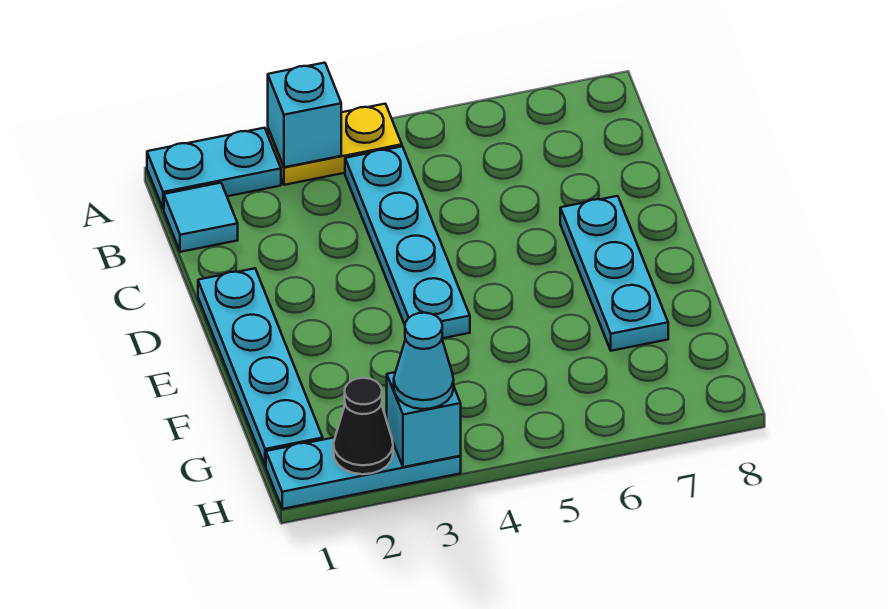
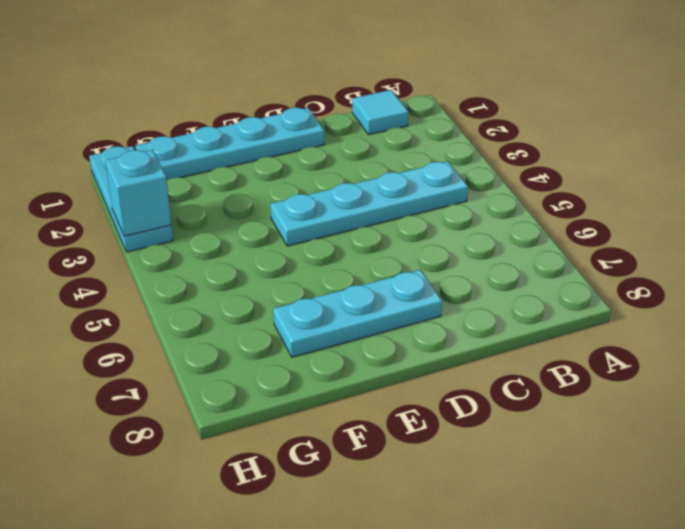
none -> cyan plate A1:A2 level 1
none -> yellow plate A3:A4 level 1

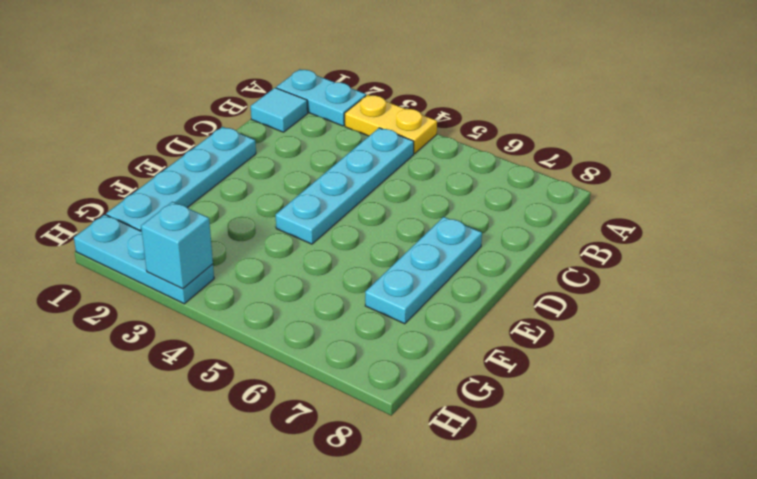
none -> cyan brick A3 level 2
none -> black cone H2 level 2

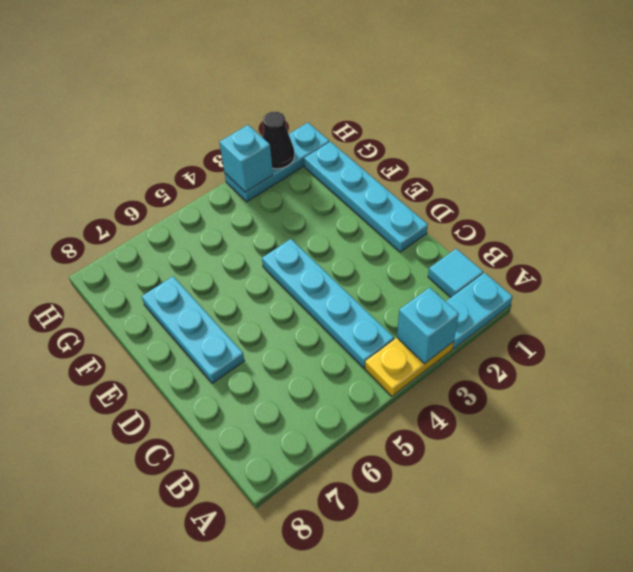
none -> cyan cone H3 level 3

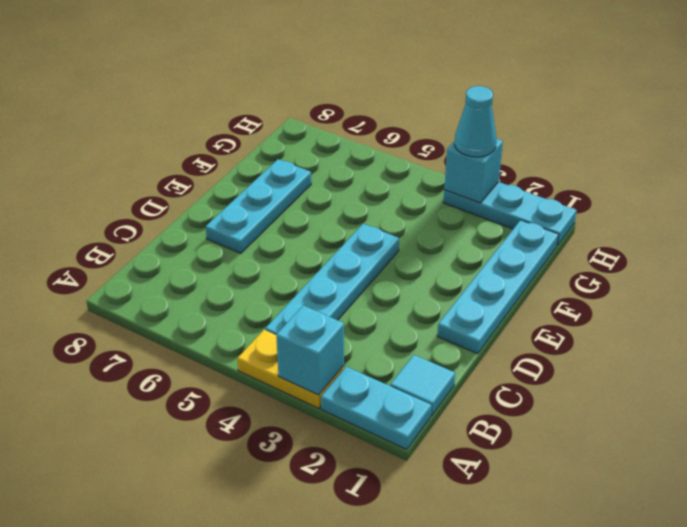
none -> black cone H2 level 2

